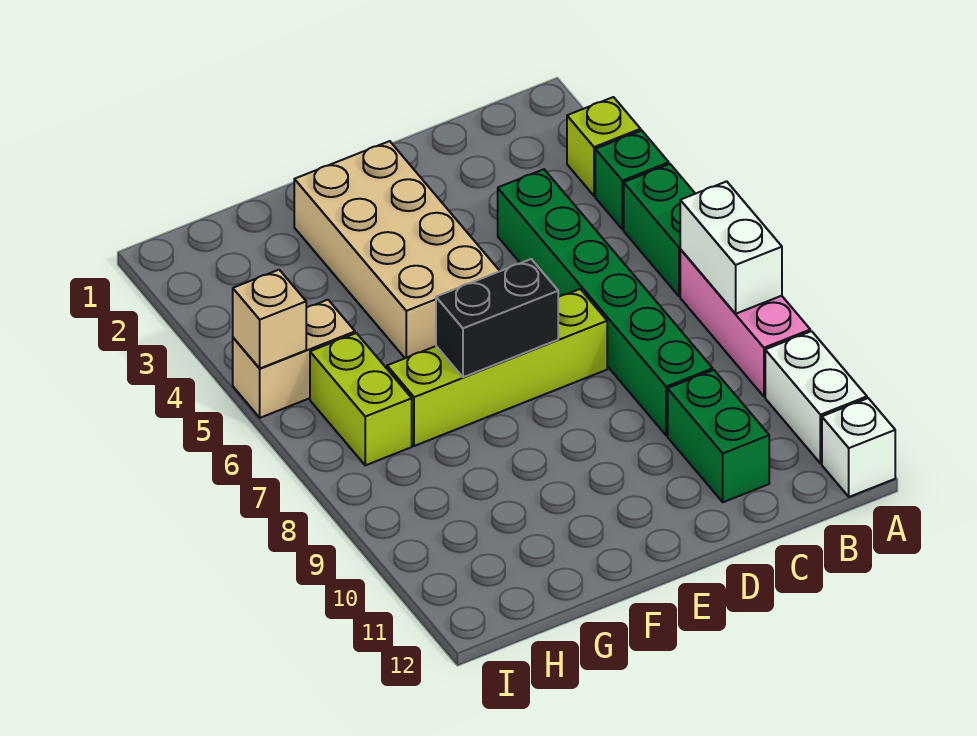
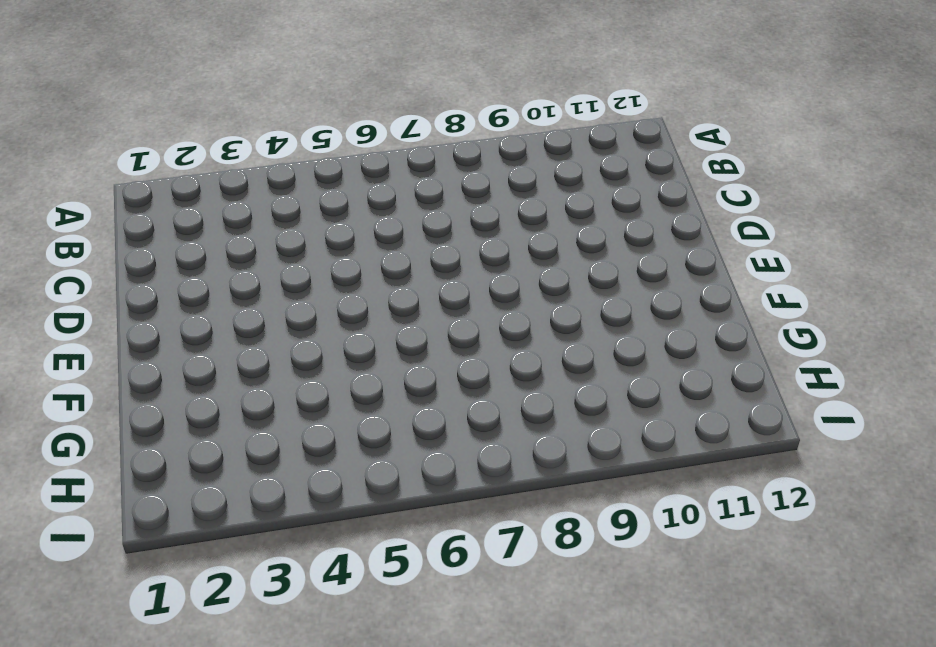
none -> lime brick A3 level 1
none -> green brick A4 level 1
none -> green brick A5:A6 level 1

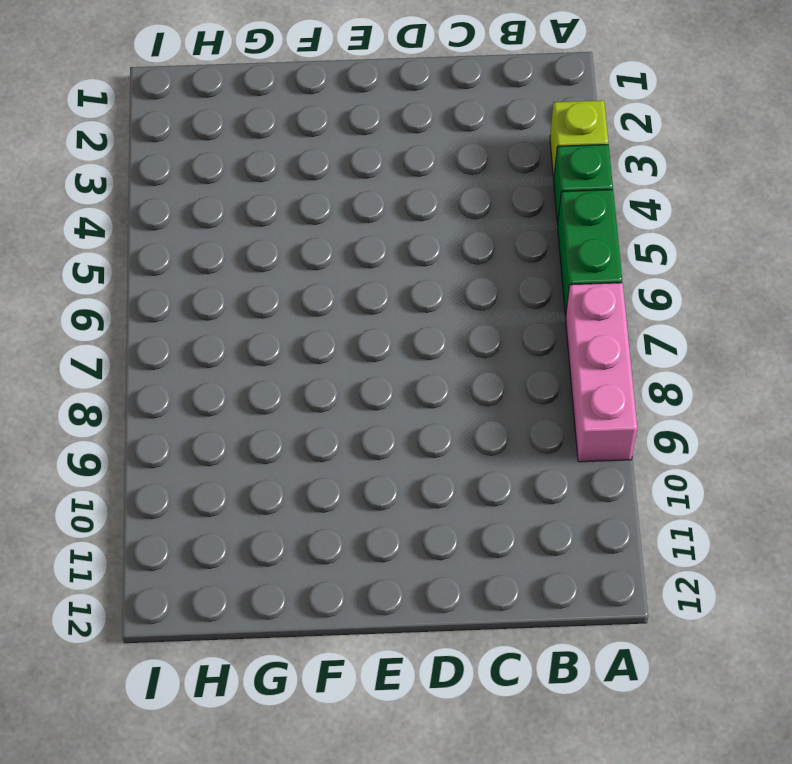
none -> white brick A10:A11 level 1
none -> white brick A12 level 1
none -> green brick C4:C9 level 1

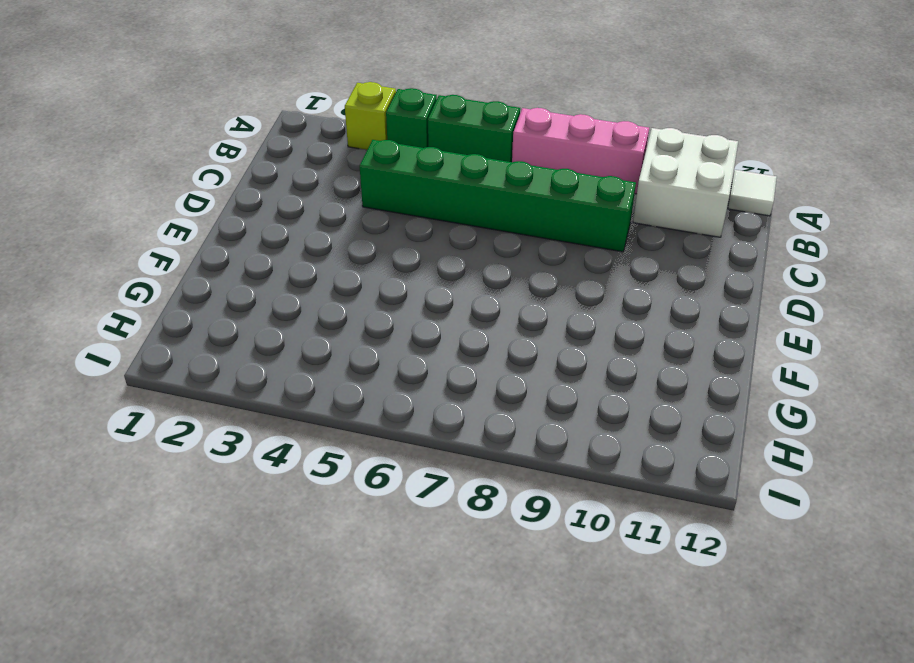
white brick A10:B11 level 1 -> white brick A10:A11 level 1
white tile A12 level 1 -> white brick A12 level 1
none -> green brick C10:C11 level 1
none -> lime brick D7:G7 level 1
none -> tan brick E2:F5 level 1

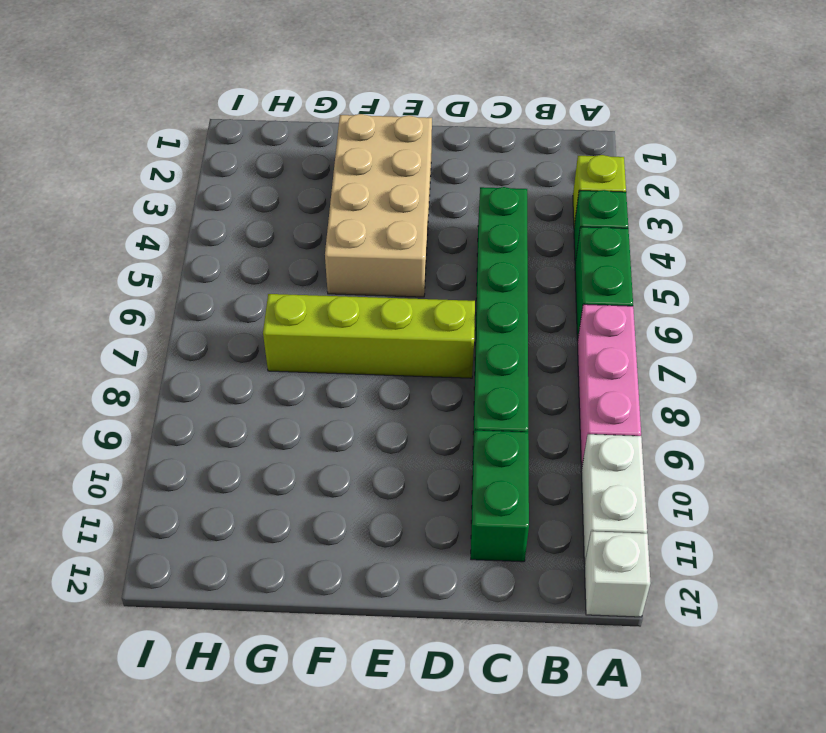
none -> tan brick H5:I5 level 1
none -> lime brick H6:H7 level 1
none -> white brick A7:A8 level 2

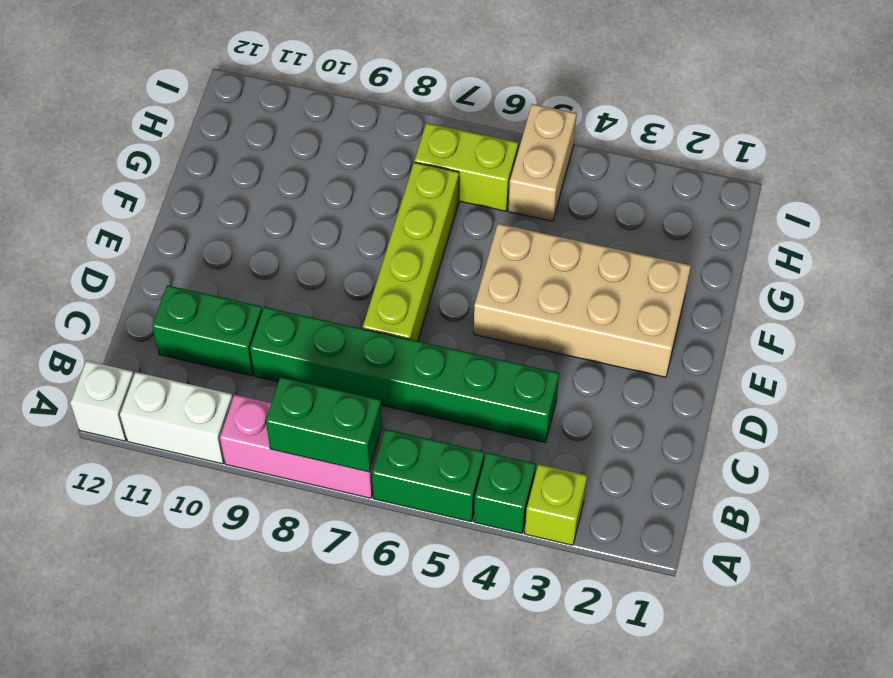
green brick A7:A8 level 2 -> white brick A7:A8 level 2
none -> black brick E7:F7 level 2
none -> tan brick I5 level 2

